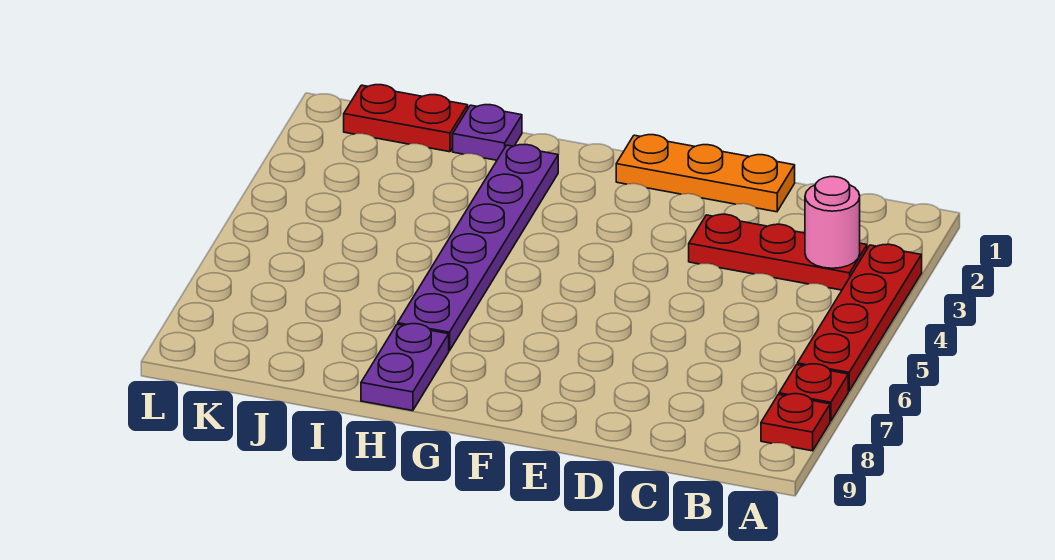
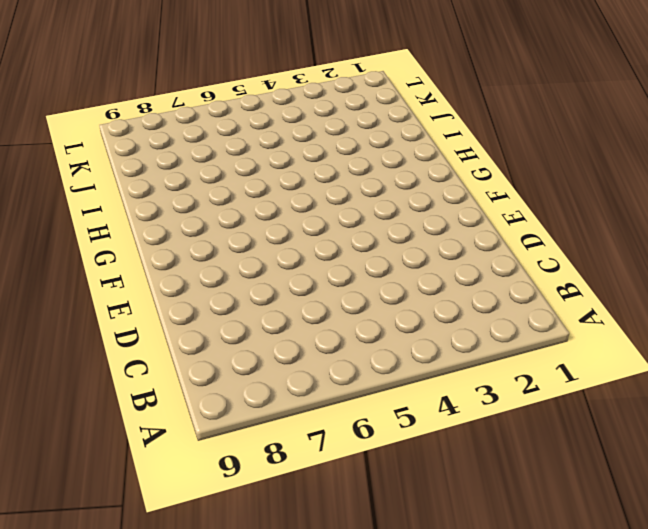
none -> red plate A3:A6 level 1
none -> red plate A7 level 1

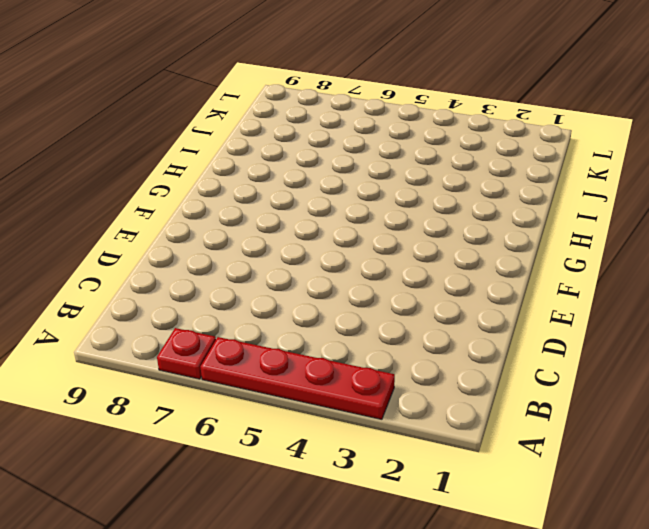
none -> red plate A8 level 1
none -> red plate B3:D3 level 1

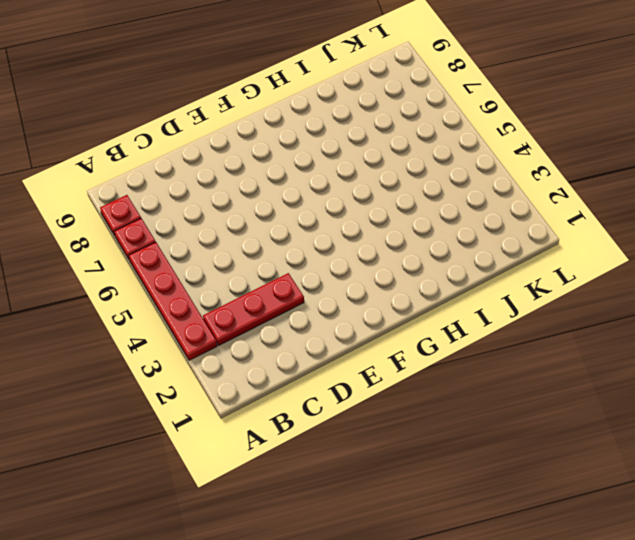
none -> orange plate D1:F1 level 1
none -> purple plate H2:H7 level 1

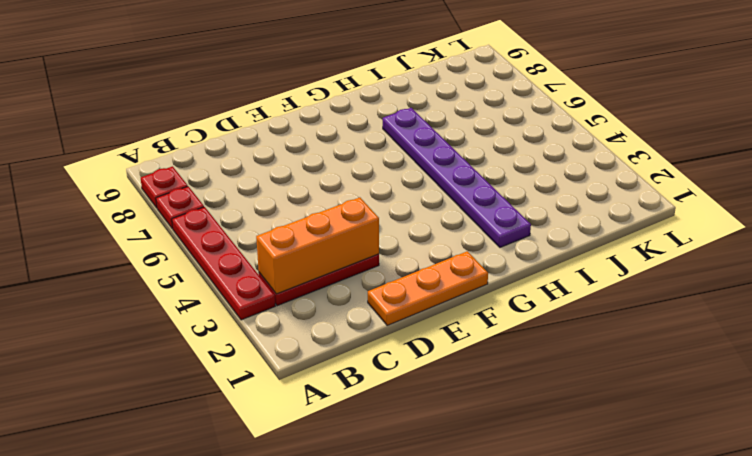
orange brick B3:D3 level 2 -> pink round brick B3 level 2
none -> purple plate H8:H9 level 1
none -> purple plate I1 level 1

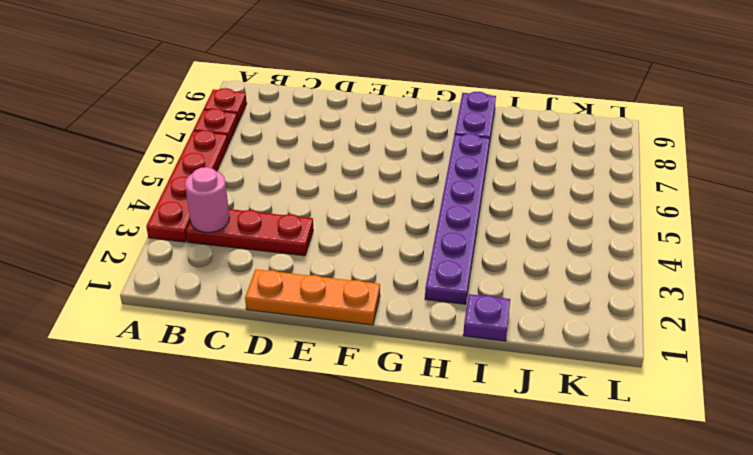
none -> red plate J1:K1 level 1

